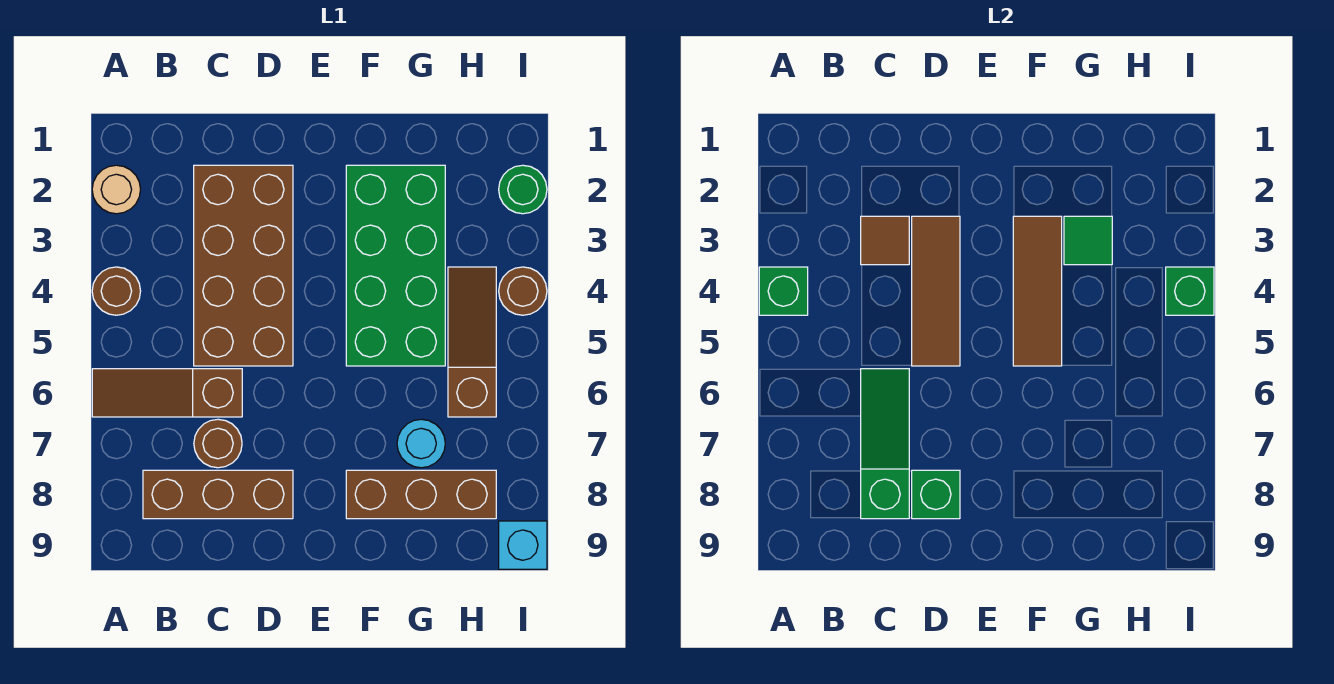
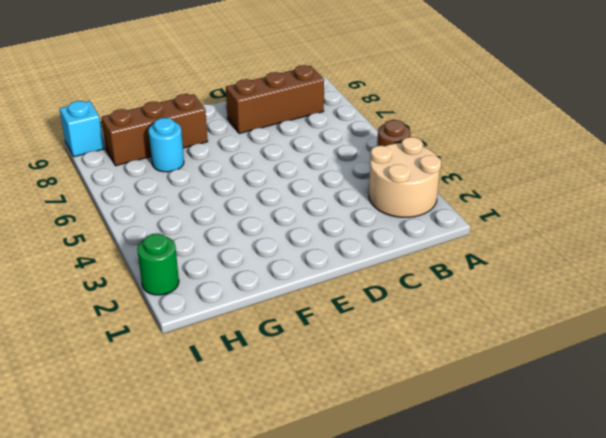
tan round brick A2:B3 level 1 -> tan round brick A2 level 1
none -> brown slope A6:C6 level 1 top C
none -> brown brick C2:D5 level 1
none -> brown round brick C7 level 1

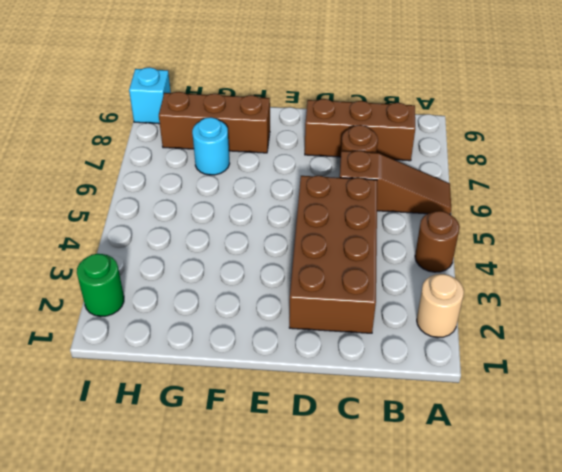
none -> green brick F2:G5 level 1
none -> brown slope H4:H6 level 1 top 6
none -> brown round brick I4 level 1

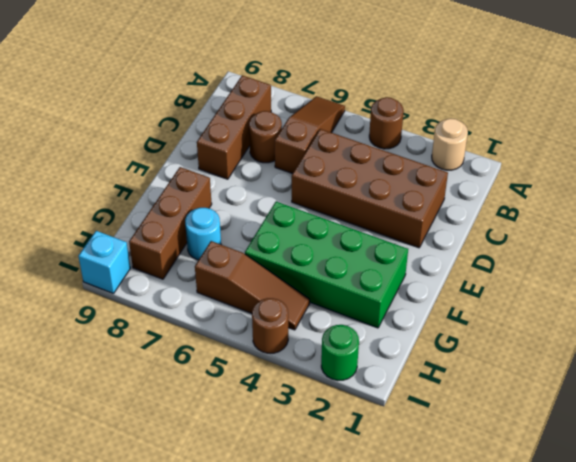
none -> green brick A4 level 2
none -> brown tile C3 level 2
none -> green slope C6:C8 level 2 top 8

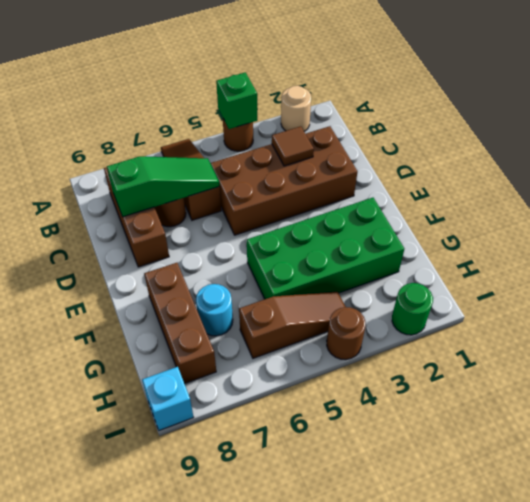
none -> brown tile D3:D5 level 2
none -> green brick D8 level 2
none -> brown tile F3:F5 level 2

